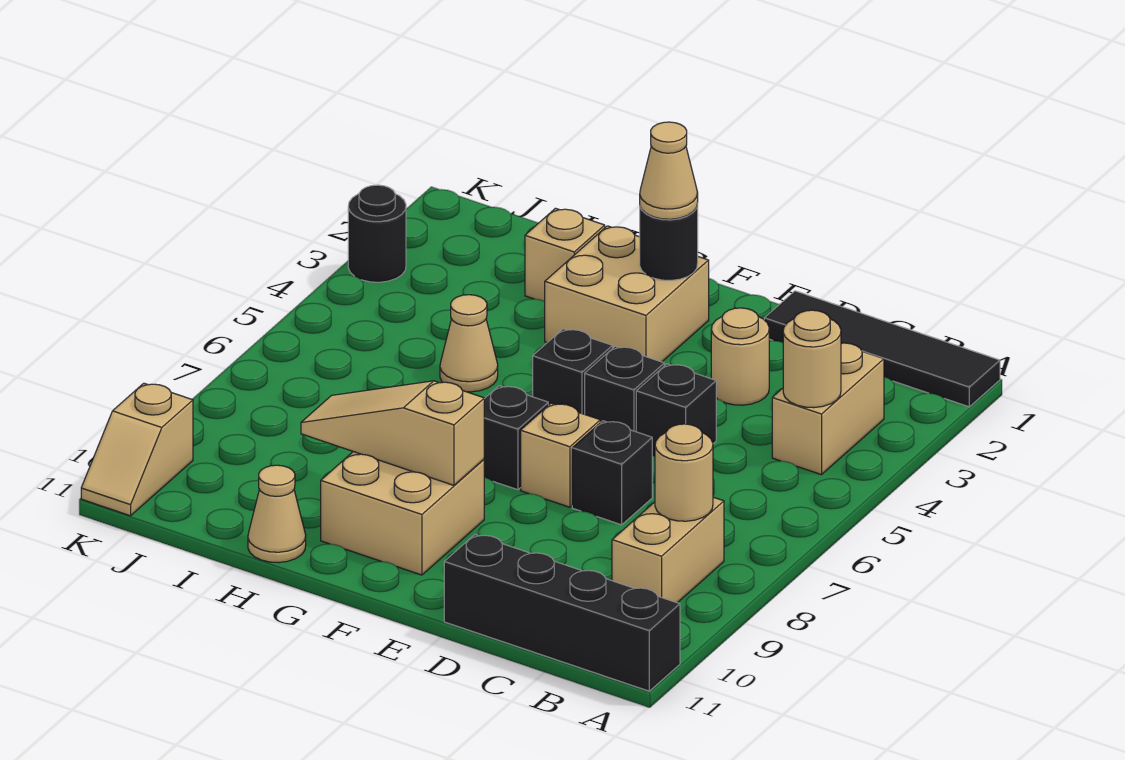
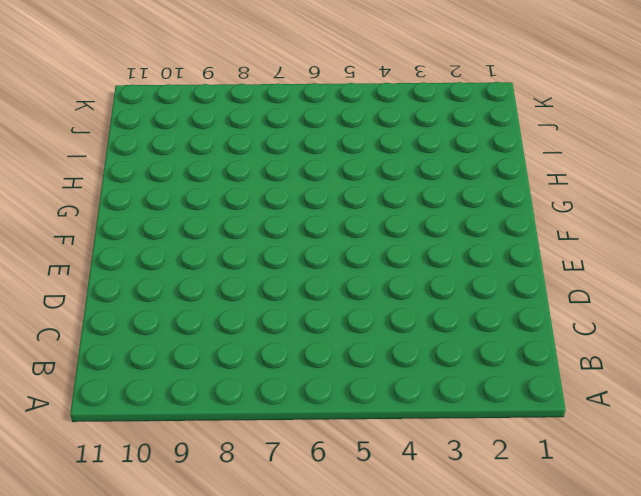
none -> black tile A1:D1 level 1
none -> black brick A11:D11 level 1
none -> tan brick B3:B4 level 1

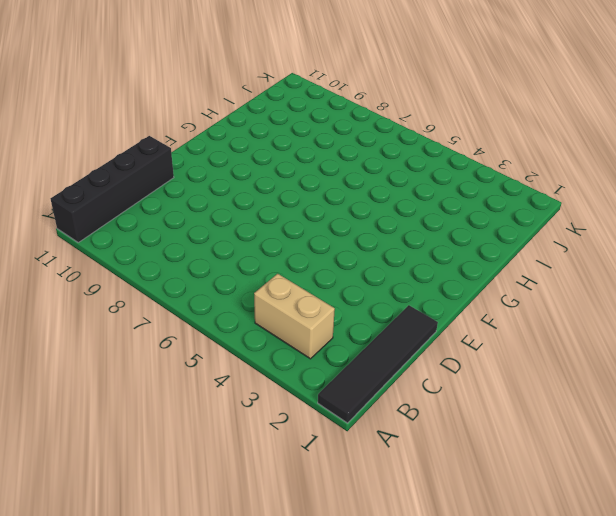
none -> tan brick B8:B9 level 1
none -> tan round brick D3 level 1
none -> black brick D5 level 1

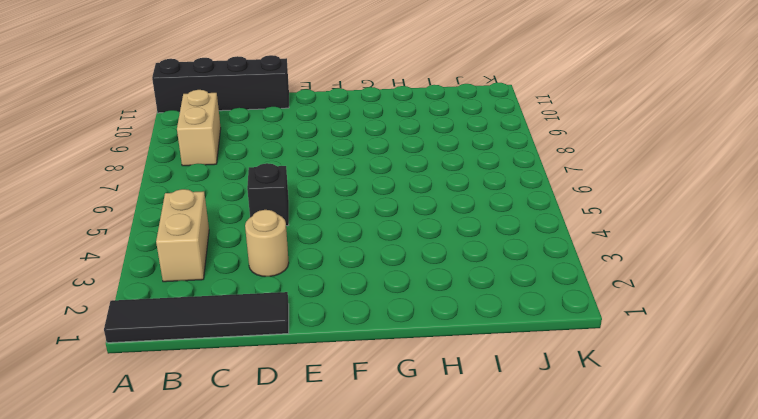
none -> black brick D7 level 1
none -> black brick E5 level 1
none -> tan brick E7 level 1

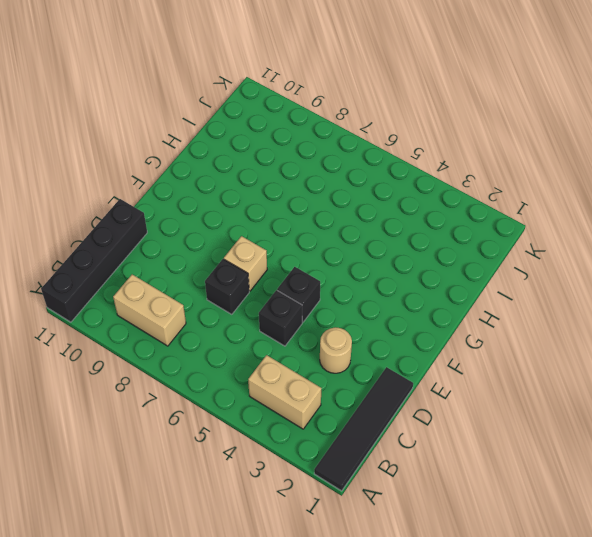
none -> tan brick F2:G3 level 1
none -> black brick F5 level 1
none -> black brick F7 level 1

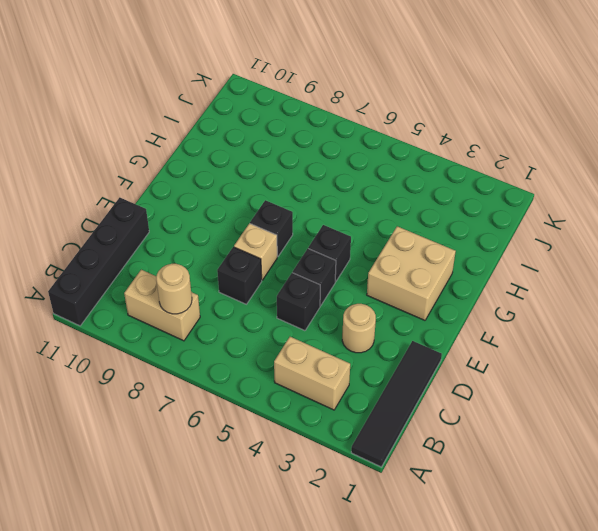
none -> tan brick F9:G10 level 1
none -> tan brick H2 level 1
none -> tan cone H5 level 1

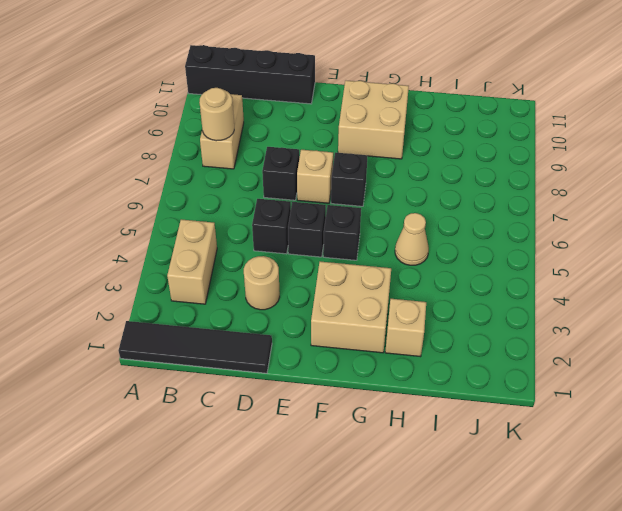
none -> tan cone H11 level 1
none -> black round brick K3 level 1
none -> tan slope K10:K11 level 1 top 10

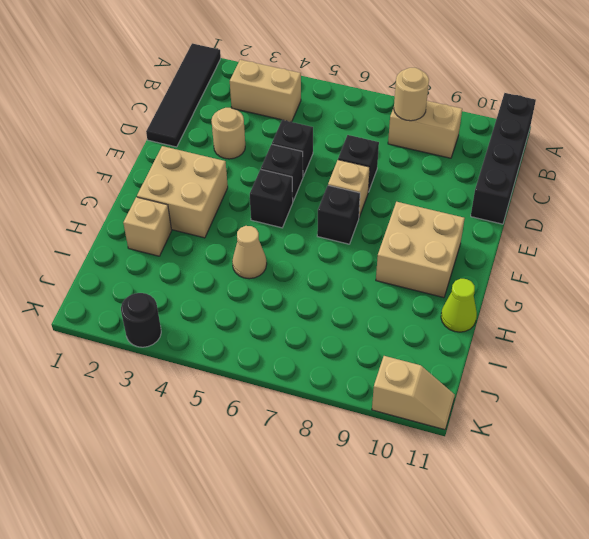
lime cone H11 level 1 -> tan cone H11 level 1
none -> tan round brick B4 level 2
none -> black round brick F2 level 2
none -> tan slope F9:H9 level 2 top F

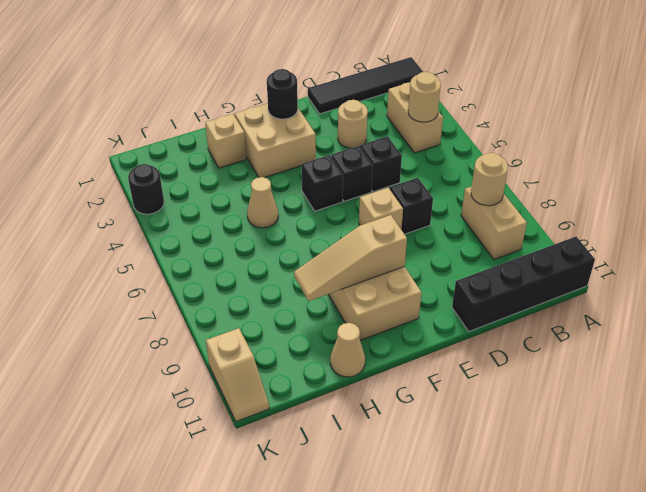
none -> black brick F7 level 1
none -> tan cone F2 level 3

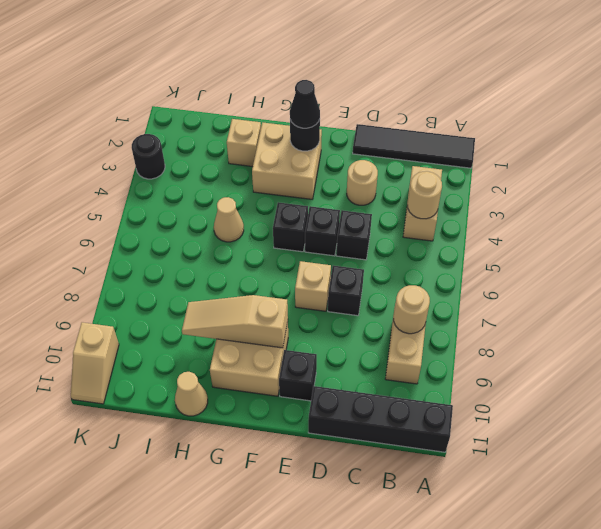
black brick E10 level 1 -> black brick F7 level 1
black cone F2 level 3 -> tan cone F2 level 3

